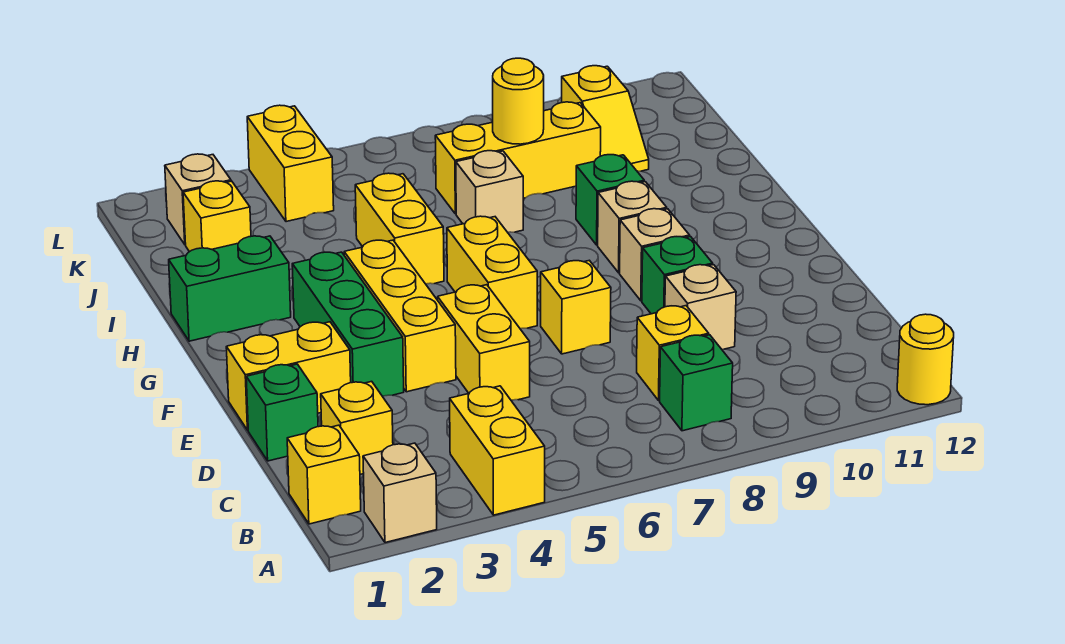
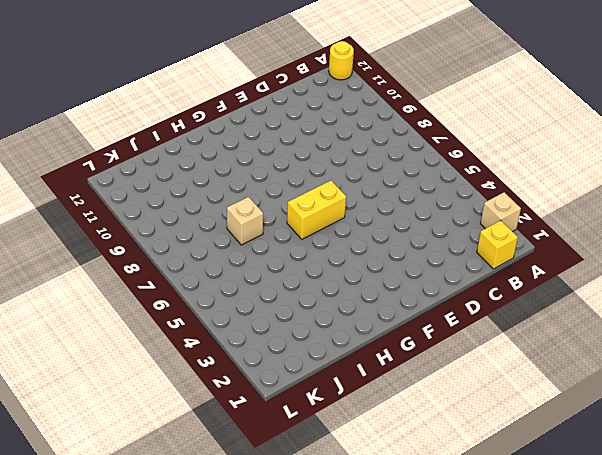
none -> yellow brick A4:B4 level 1
none -> green brick B8 level 1
none -> yellow brick C2 level 1

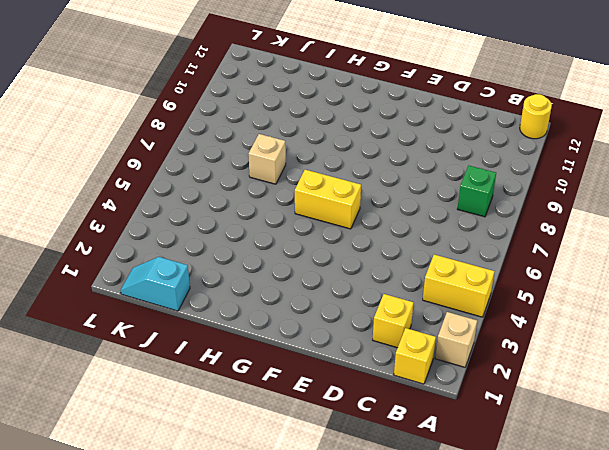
cyan slope J1:K1 level 1 top J -> none
none -> yellow brick C8 level 1
none -> green brick D1 level 1
none -> yellow brick D5:E5 level 1

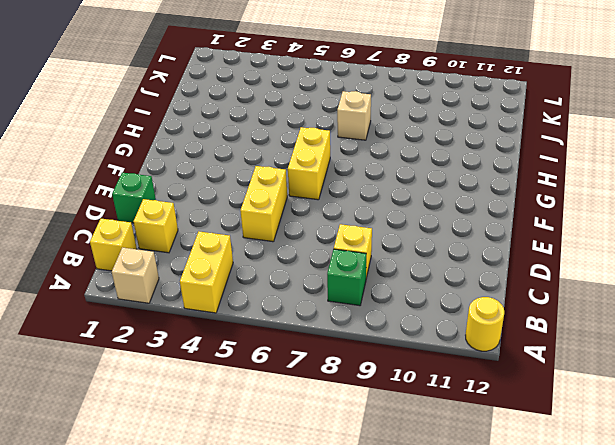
none -> tan brick D9 level 1
none -> yellow brick E1:E2 level 1
none -> green brick E3:G3 level 1

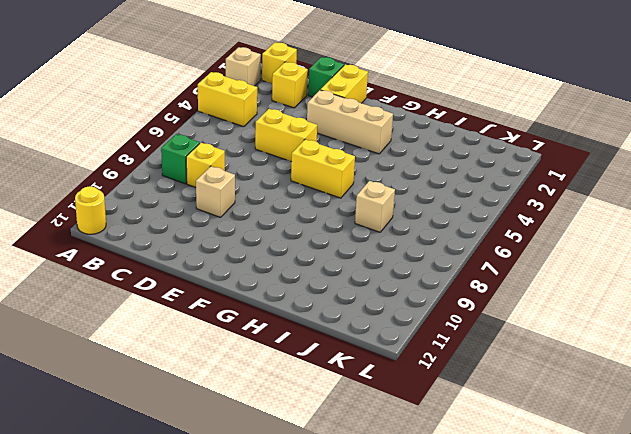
tan brick E3:G3 level 1 -> green brick E3:G3 level 1
none -> yellow brick E4:G4 level 1
none -> yellow brick E7 level 1
none -> green brick E9 level 1

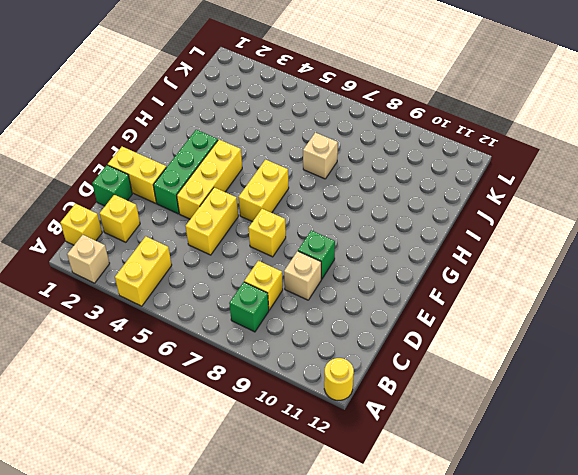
none -> tan brick F9 level 1
none -> tan brick G9 level 1
none -> green brick H1:H2 level 1

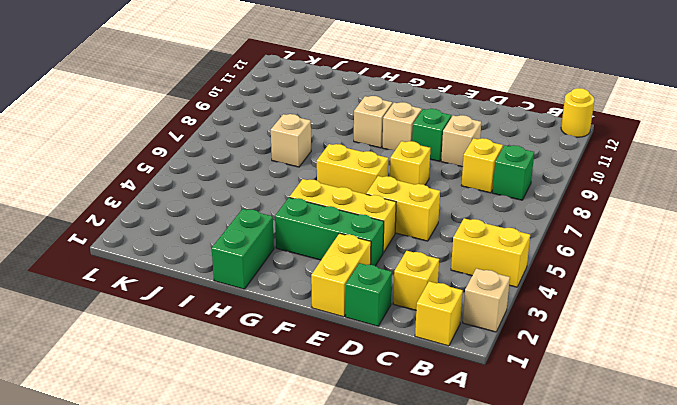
none -> yellow brick H5:I5 level 1
none -> green brick H9 level 1
none -> yellow brick J2 level 1

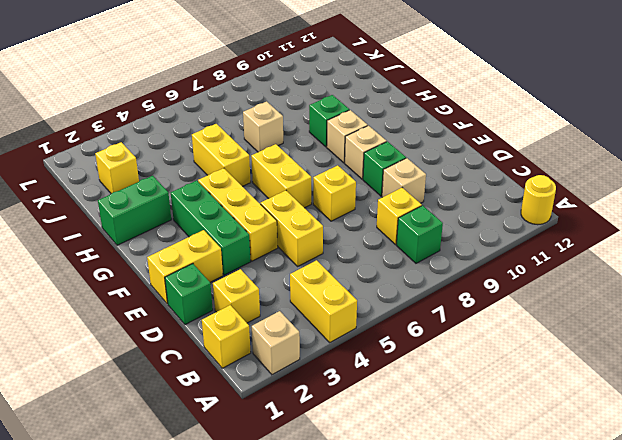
none -> yellow brick J7:J9 level 1
none -> yellow slope J10:K10 level 1 top K
none -> tan brick K2 level 1

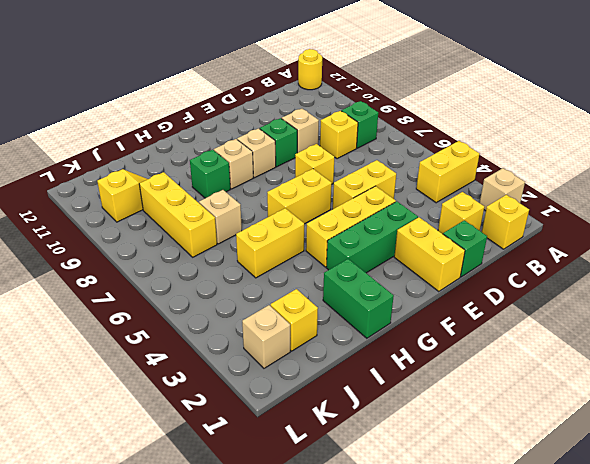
none -> yellow brick K4:L4 level 1
none -> yellow round brick J8 level 2

